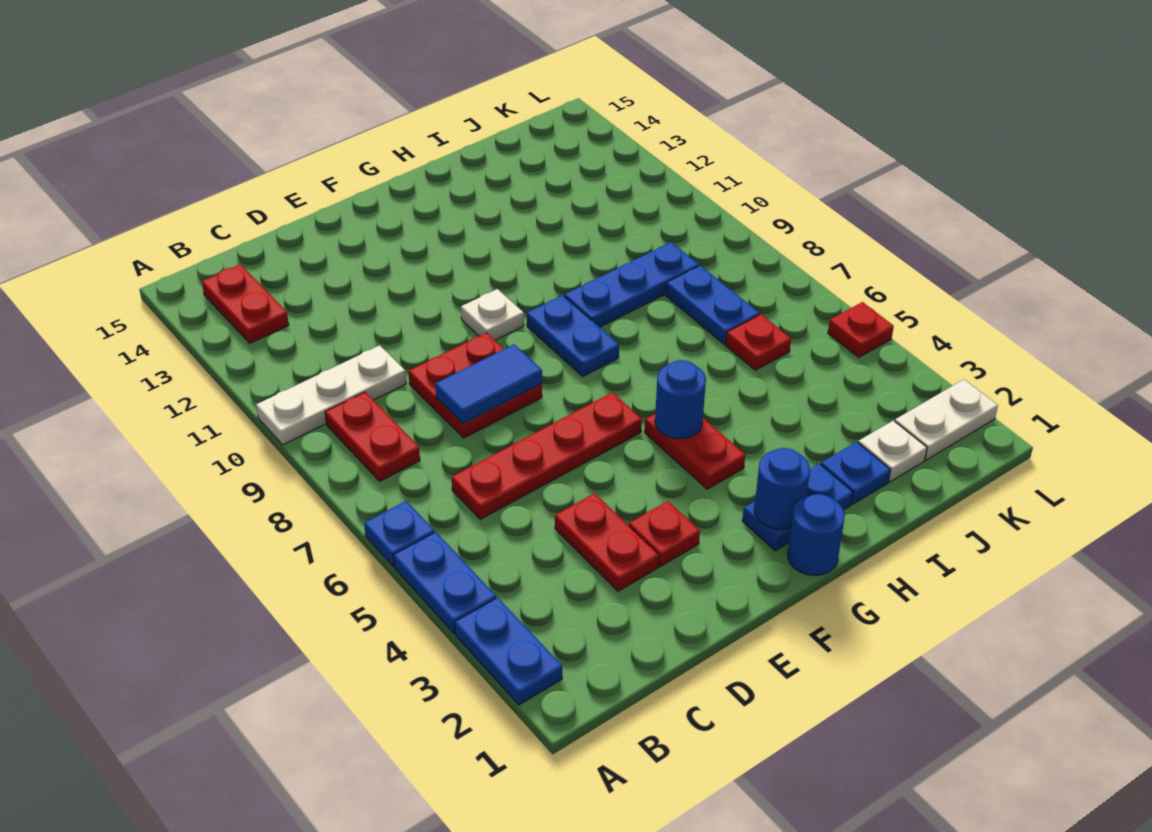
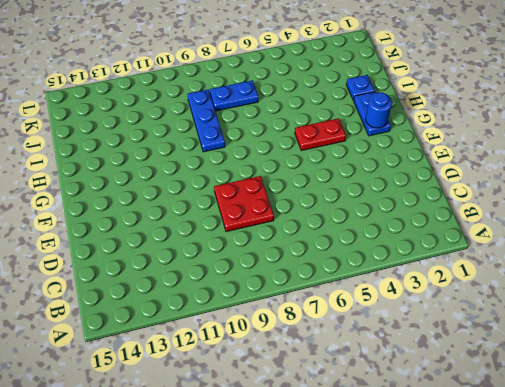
none -> blue plate A2:A3 level 1
none -> blue plate A4:A5 level 1
none -> blue plate A6 level 1

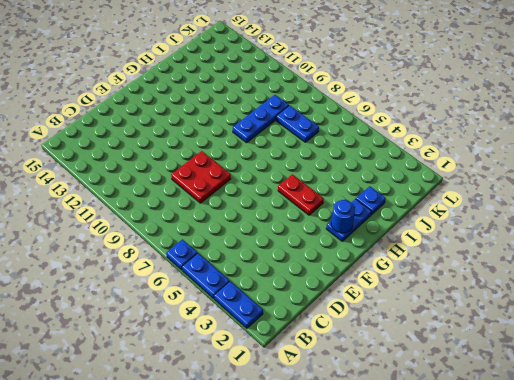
none -> white plate A10:C10 level 1
none -> red plate B8:B9 level 1
none -> red plate B13:B14 level 1

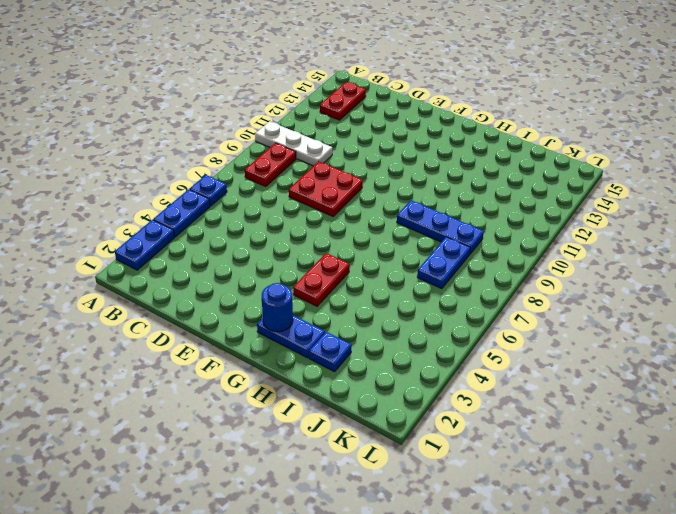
none -> red plate C6:F6 level 1
none -> red plate D3:D4 level 1
none -> red plate E3 level 1

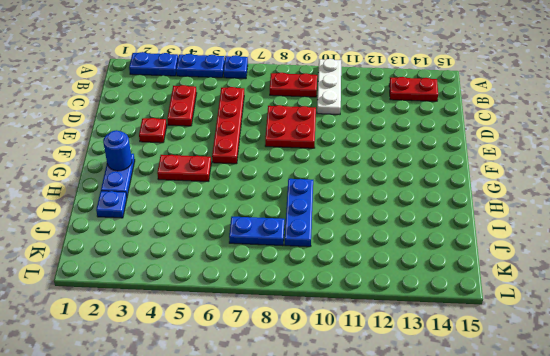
red plate C4:D4 level 1 -> red plate D3:D4 level 1
none -> white plate F10 level 1
none -> blue round brick G1 level 1
none -> blue plate G8:G9 level 1

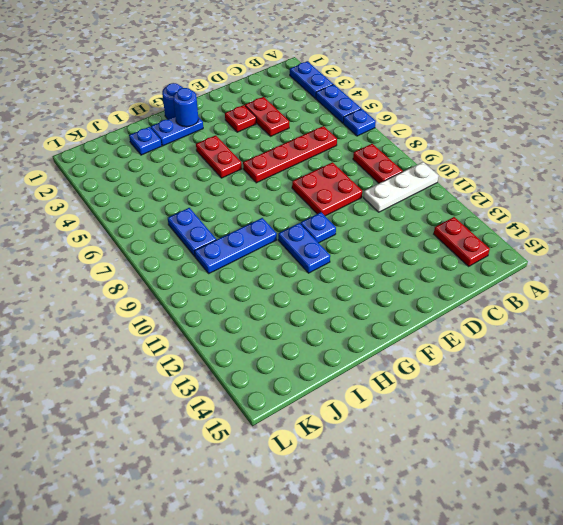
blue plate F10 level 1 -> white plate F10 level 1
blue plate G10:G11 level 1 -> blue plate G8:G9 level 1
none -> white plate J2 level 1
none -> red plate J6 level 1
none -> white plate K2:L2 level 1

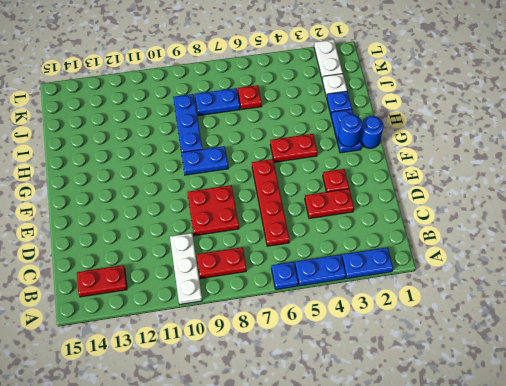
none -> white plate F10 level 1
none -> red plate L5 level 1
none -> blue tile D8:E8 level 2

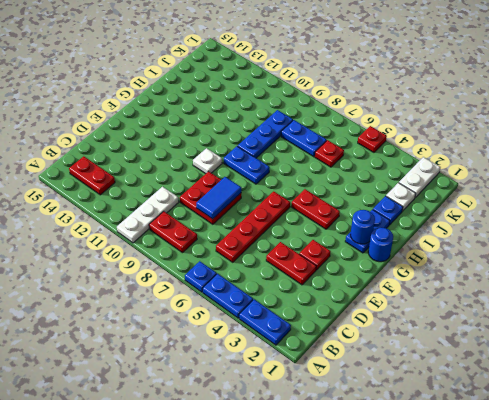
none -> blue round brick G5 level 2

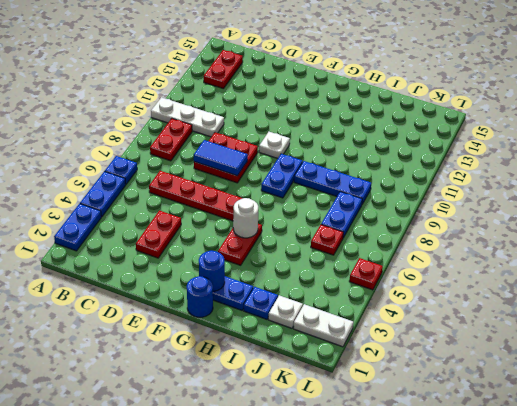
white round brick G5 level 2 -> blue round brick G5 level 2
none -> red plate E3 level 1

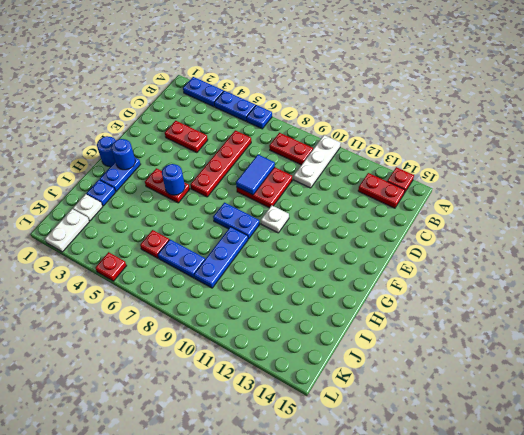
red plate A14 level 1 -> red plate E3 level 1

